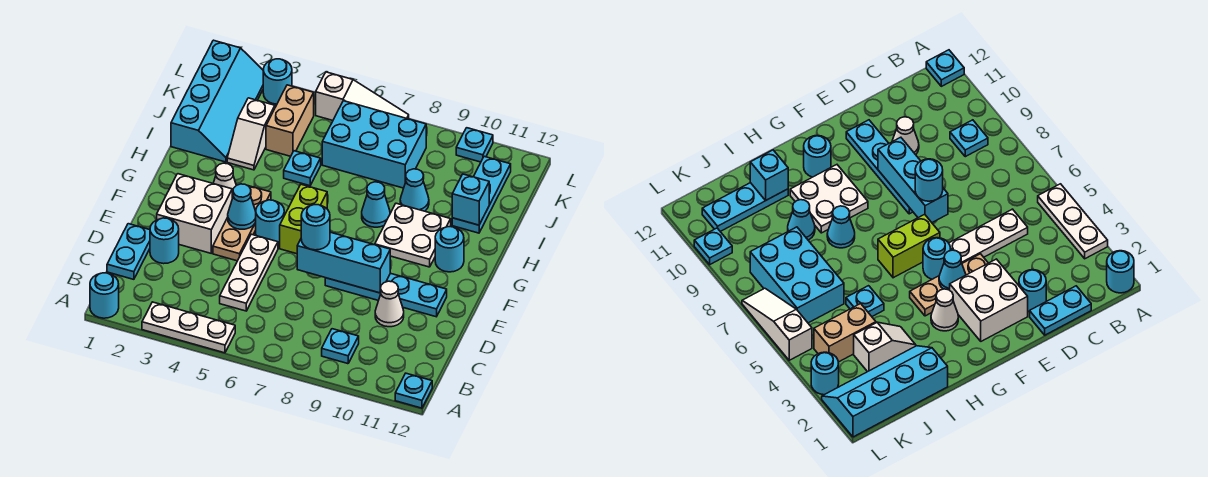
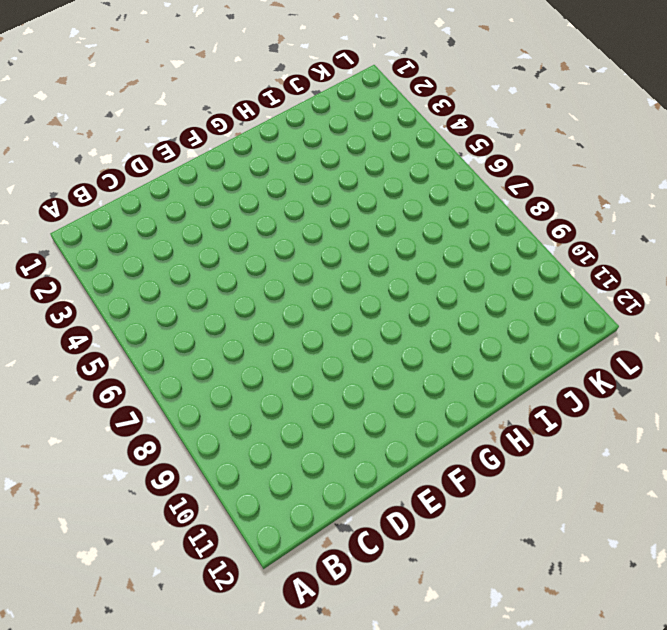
none -> cyan round brick A1 level 1
none -> white plate A3:A5 level 1
none -> cyan plate A12 level 1
none -> cyan plate B9 level 1

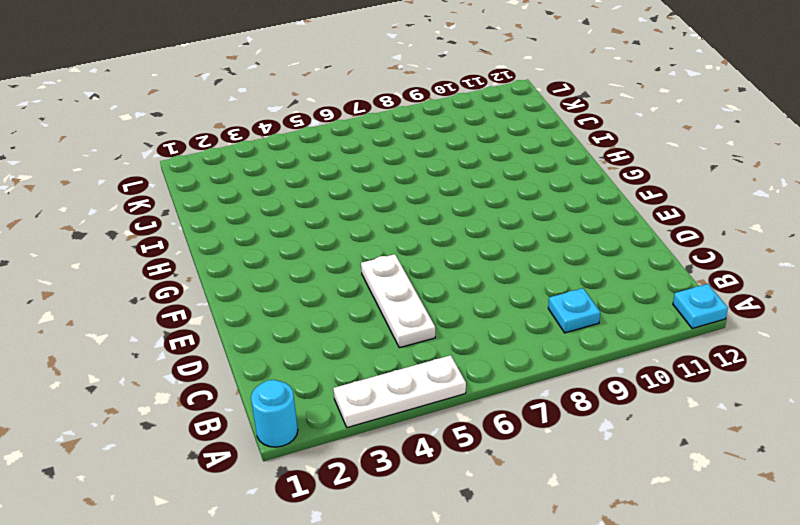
none -> cyan plate C1:D1 level 1
none -> cyan round brick D2 level 1
none -> white cone D10 level 1
none -> white brick E2:F3 level 1

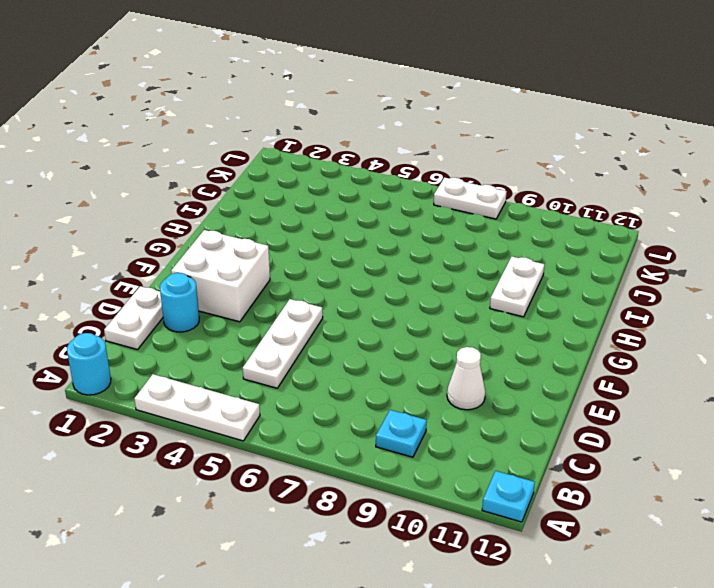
white plate C1:D1 level 1 -> cyan plate C1:D1 level 1
white plate H10:I10 level 1 -> white plate G9:H10 level 1
white plate L7:L8 level 1 -> white slope L5:L7 level 1 top 5
none -> tan plate E4:G4 level 1
none -> cyan plate E8:E11 level 1
none -> cyan round brick F5 level 1
none -> lime brick F6:G6 level 1

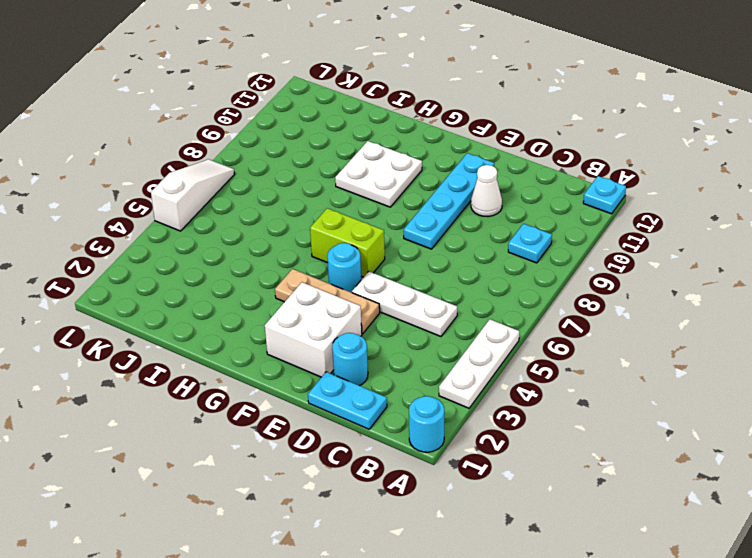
none -> white cone G3 level 1
none -> cyan round brick G11 level 1
none -> cyan cone H8 level 1
none -> cyan slope I1:L2 level 1 top 1

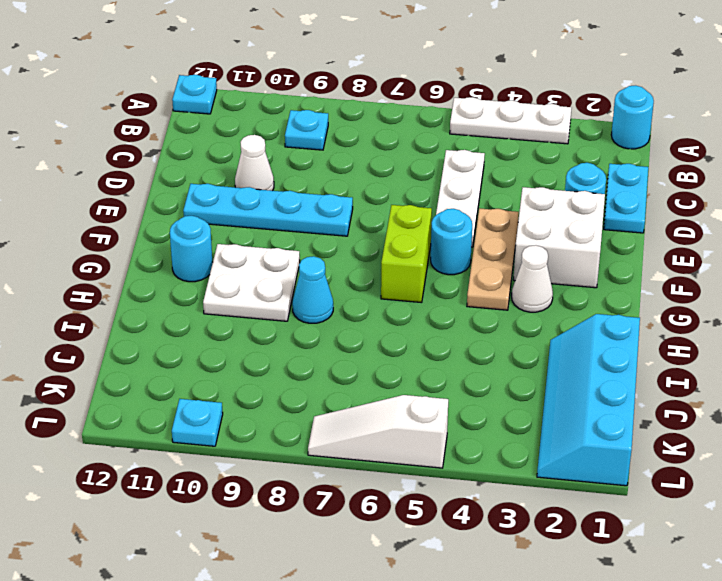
none -> white slope I3:J3 level 1 top J
none -> cyan plate I5 level 1
none -> cyan cone I9 level 1
none -> cyan plate I11:K11 level 1

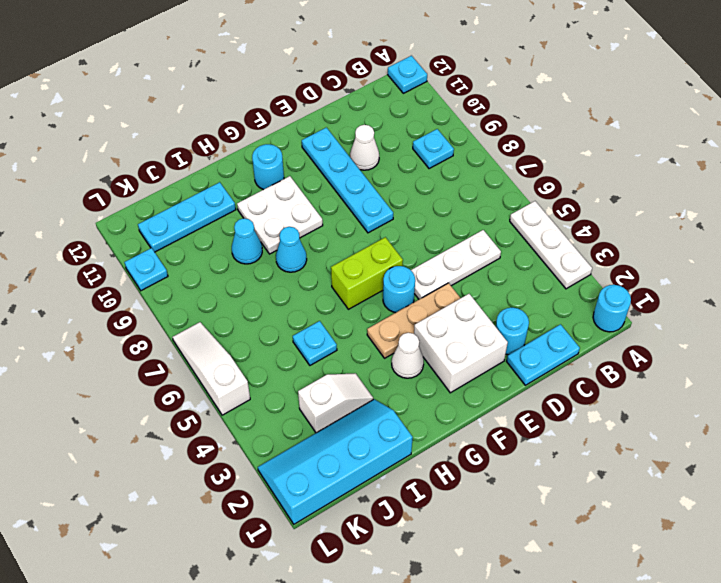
none -> tan brick J4:K4 level 1
none -> cyan brick J6:K8 level 1
none -> cyan round brick L3 level 1
none -> cyan brick E7:E9 level 2

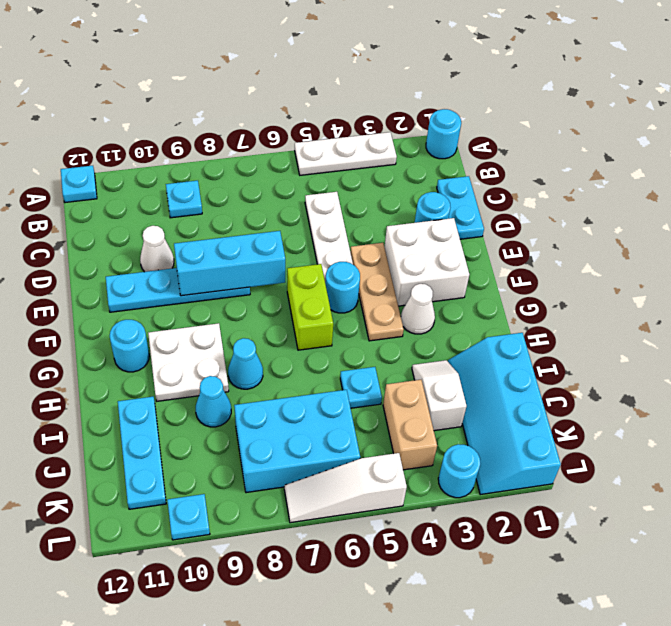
none -> cyan cone F4 level 2
none -> cyan brick I11 level 2
none -> cyan round brick E7 level 3

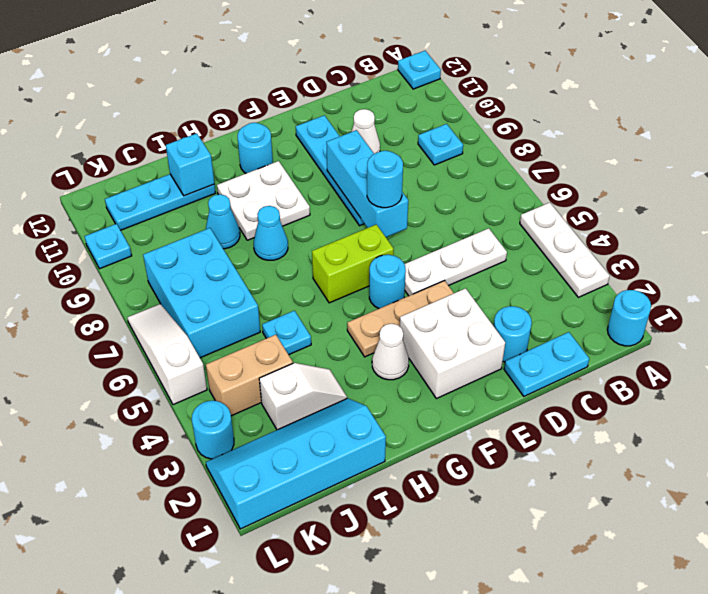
none -> cyan cone F4 level 2

